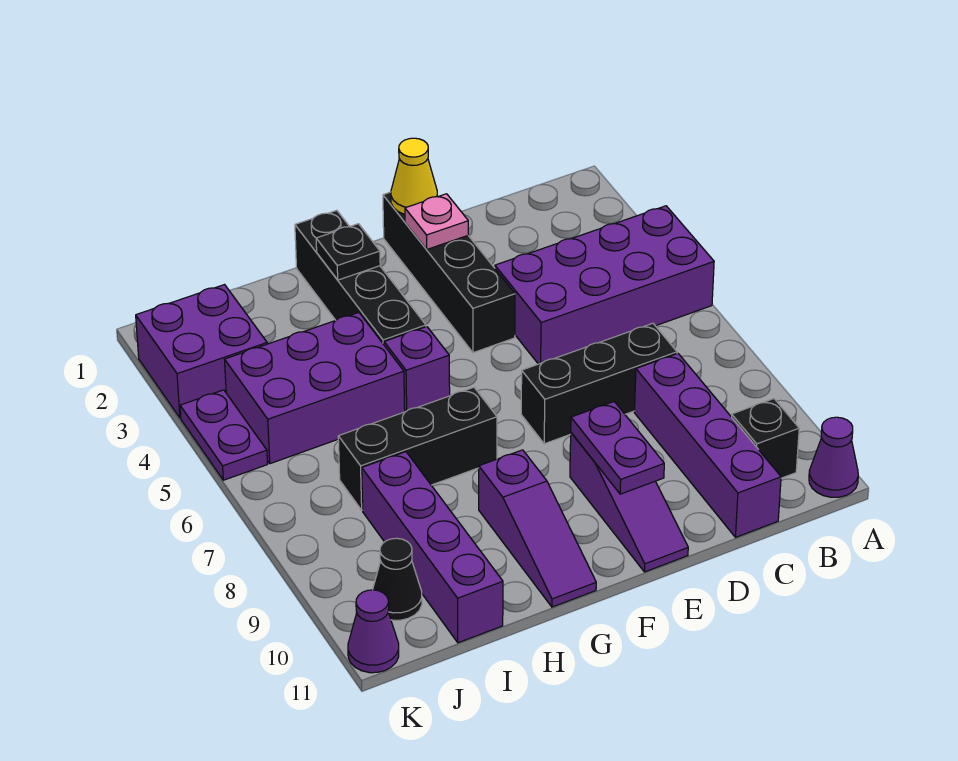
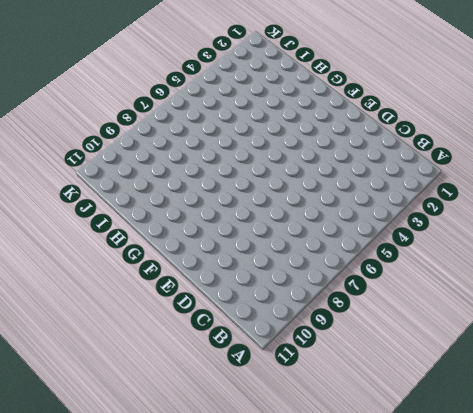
none -> purple brick A4:D5 level 1
none -> purple cone A11 level 1
none -> black brick B10 level 1

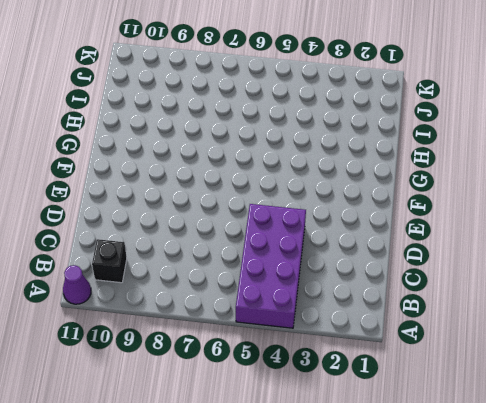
none -> black brick C7:E7 level 1
none -> purple brick C8:C11 level 1
none -> black brick E1:E4 level 1

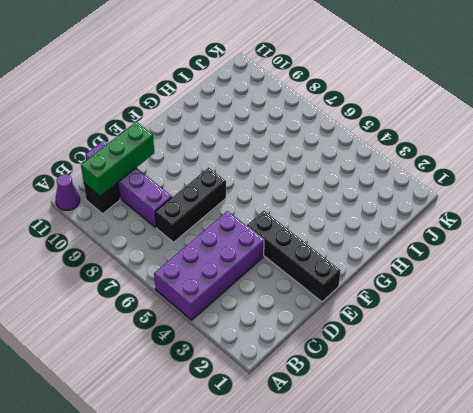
green brick B10:D10 level 2 -> none
none -> purple slope E9:E11 level 1 top 9
none -> black brick G1:G4 level 1
none -> purple brick G5 level 1

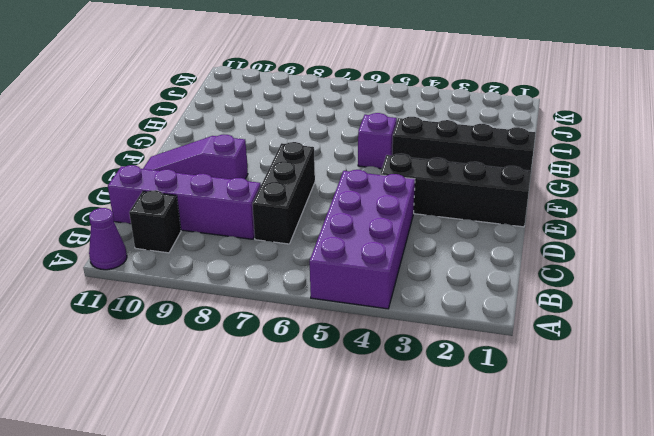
none -> black brick G7:I7 level 1
none -> purple slope G9:G11 level 1 top 9
none -> purple brick H4:J5 level 1

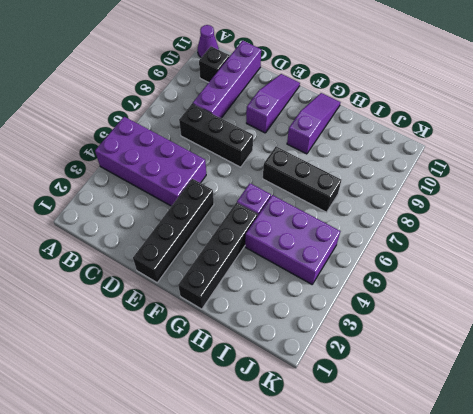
none -> purple brick I8:I11 level 1
none -> purple brick J2:K3 level 1
none -> black cone J10 level 1

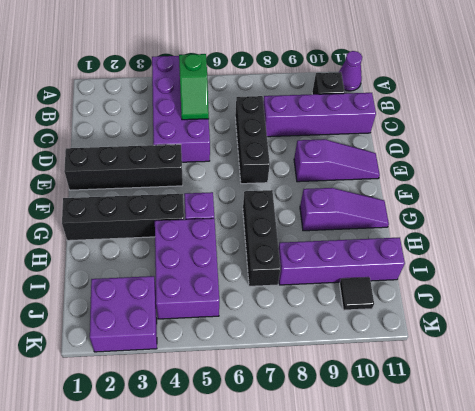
green slope B5:C5 level 2 top B -> none
black tile J10 level 1 -> black cone J10 level 1
none -> purple plate K4:K5 level 1
none -> purple cone K11 level 1
none -> yellow cone E1 level 2

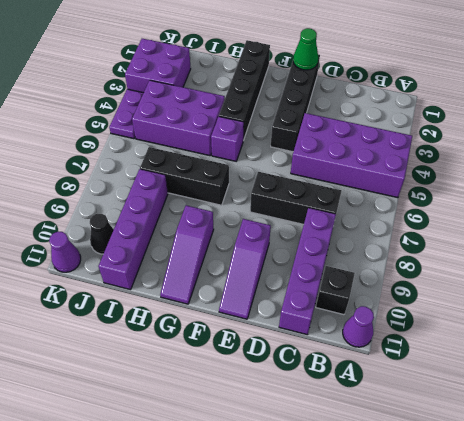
green cone E1 level 2 -> yellow cone E1 level 2
none -> pink plate E2 level 2
none -> purple plate E9:E10 level 2
none -> black plate G2 level 2

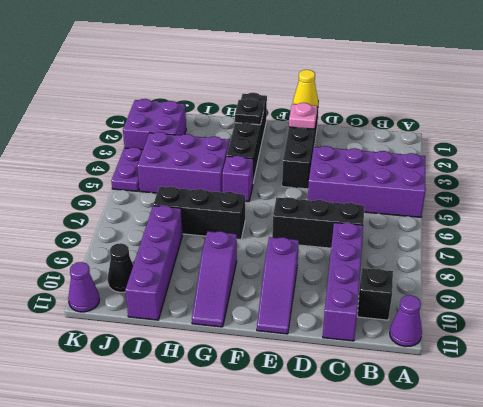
none -> purple plate E9:E10 level 2

